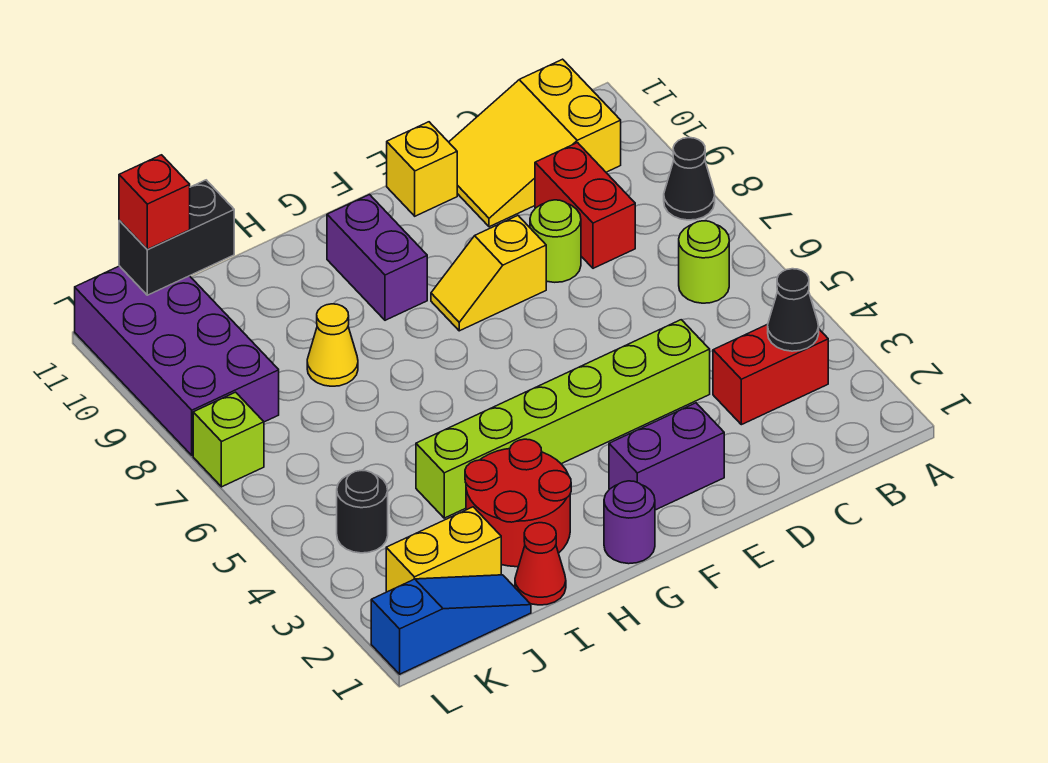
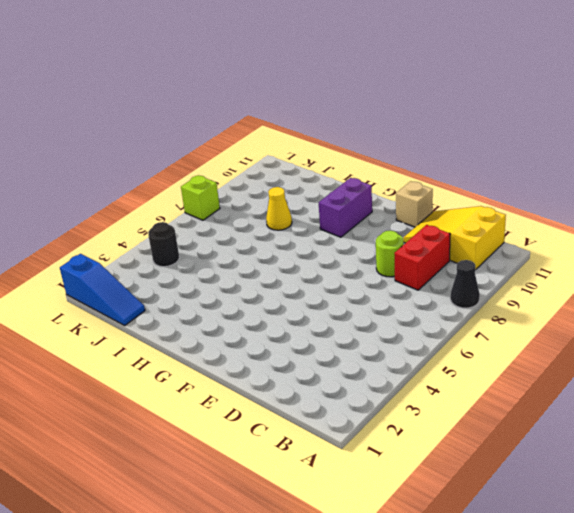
tan brick E11 level 1 -> yellow brick E11 level 1
none -> red brick B3:C3 level 1
none -> lime round brick B6 level 1
none -> lime brick D4:I4 level 1

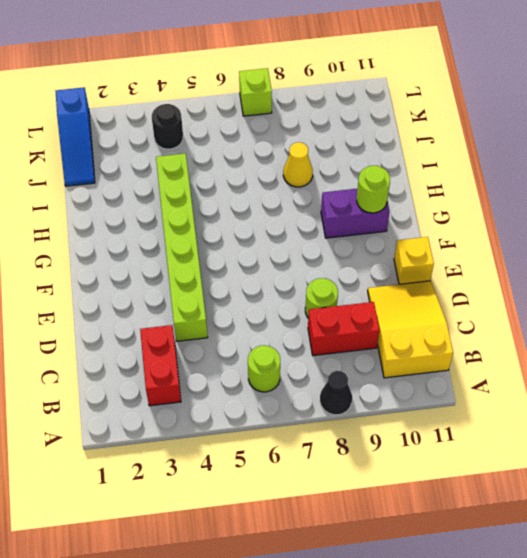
lime round brick G10 level 2 -> none
none -> purple brick E2:F2 level 1
none -> yellow slope E8:F8 level 1 top E
none -> purple round brick G1 level 1

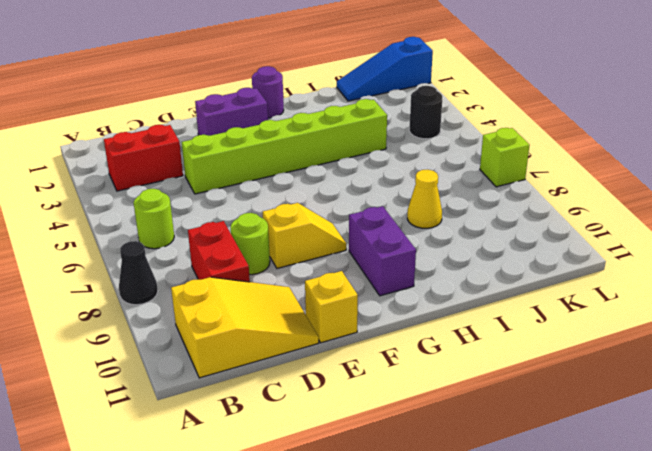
none -> red round brick H2:I3 level 1
none -> red cone I1 level 1
none -> yellow brick J2:K2 level 1

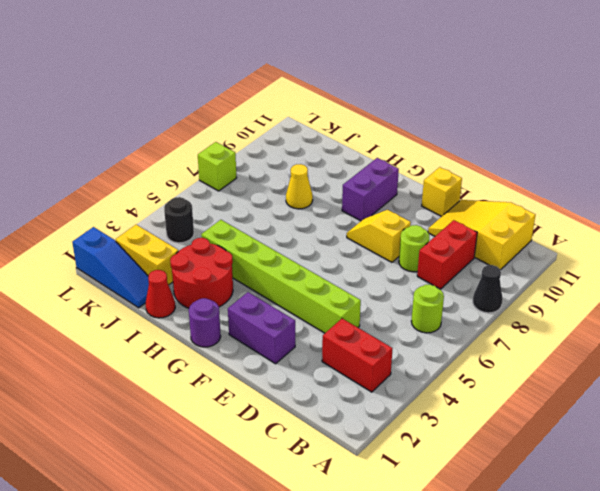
none -> purple brick K8:L11 level 1
none -> black cone B3 level 2
none -> black brick J11:K11 level 2

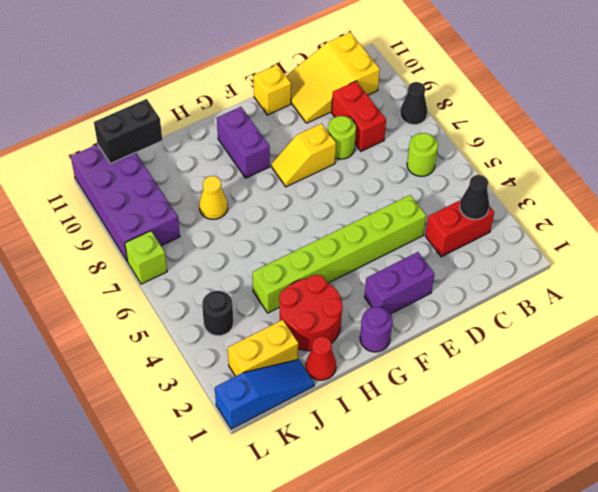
none -> red brick K11 level 3

